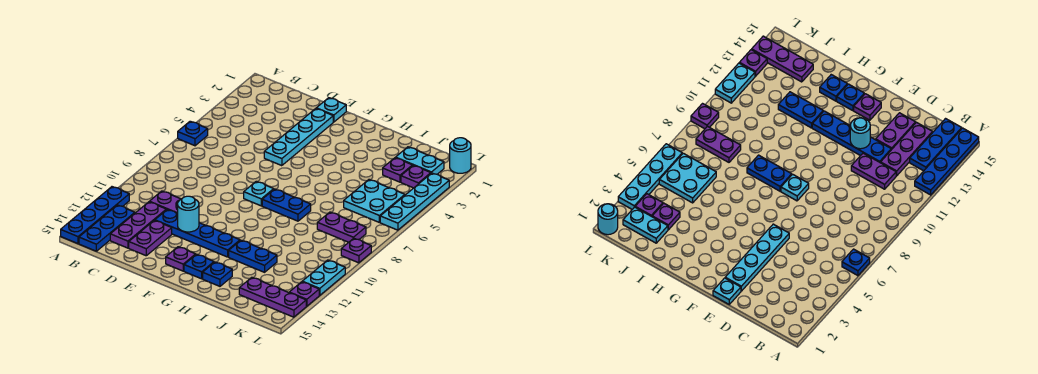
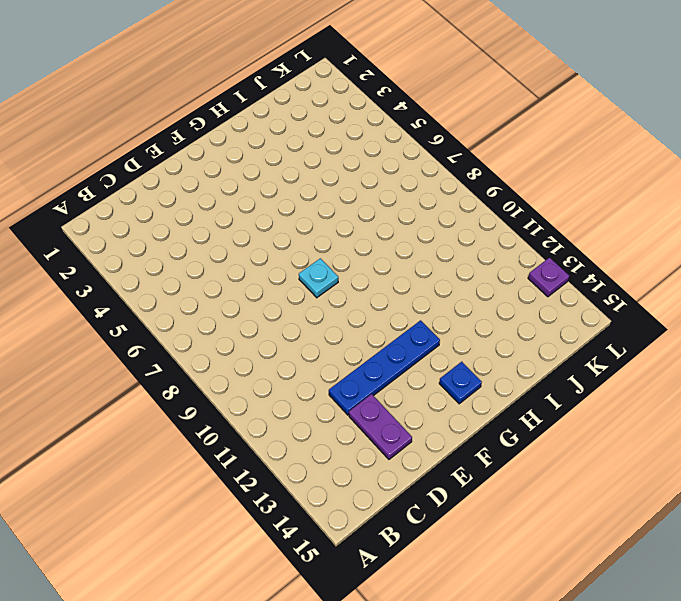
none -> blue plate A6 level 1
none -> blue plate A12:A15 level 1
none -> blue plate B13:B15 level 1

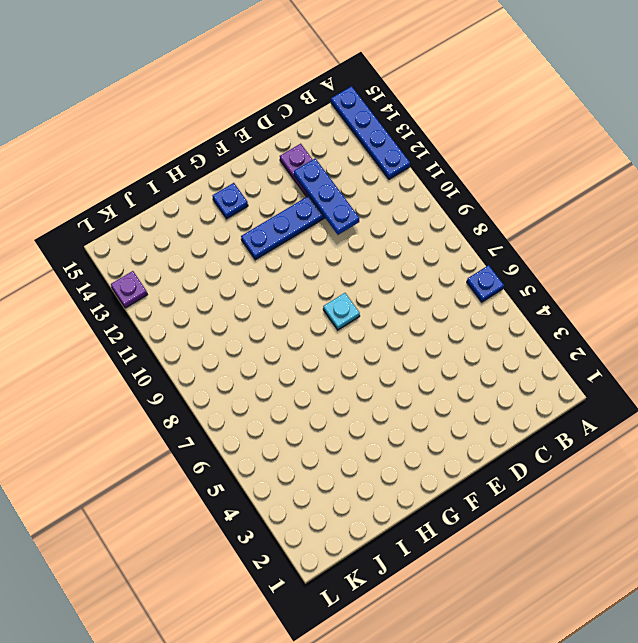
blue plate D11:D13 level 2 -> blue plate B13:B15 level 1
none -> purple plate C11:D11 level 1
none -> purple plate C12:C14 level 1
none -> cyan plate E1 level 1

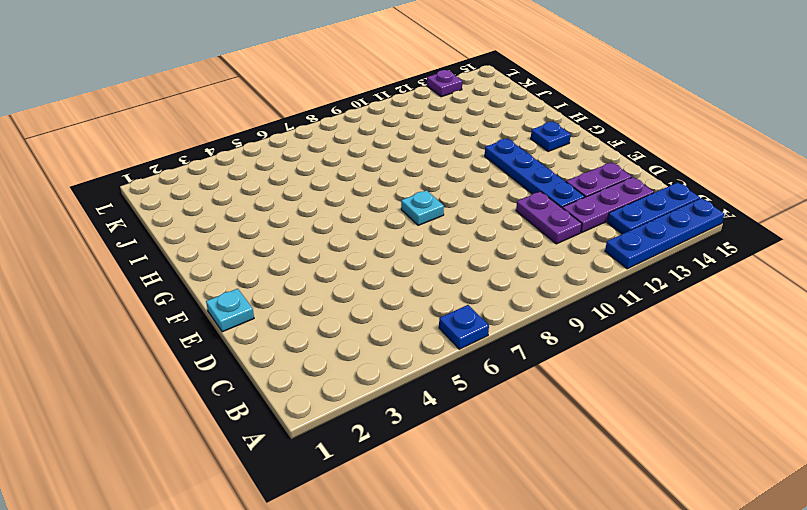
none -> cyan plate E2:E5 level 1
none -> purple plate F14 level 1
none -> blue plate G8:H8 level 1

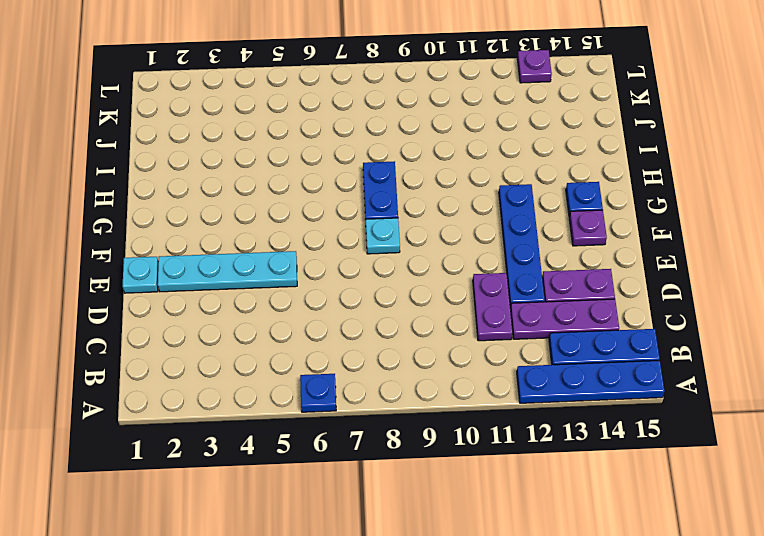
none -> blue plate H12:I12 level 1
none -> blue plate H14 level 1
none -> cyan plate J2:K2 level 1

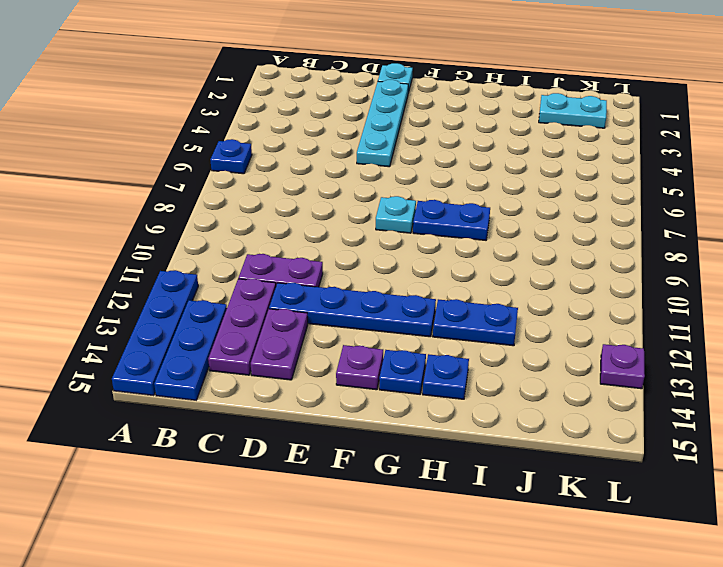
none -> purple plate J3 level 1
none -> cyan plate J5:K6 level 1
none -> purple plate J8:K8 level 1

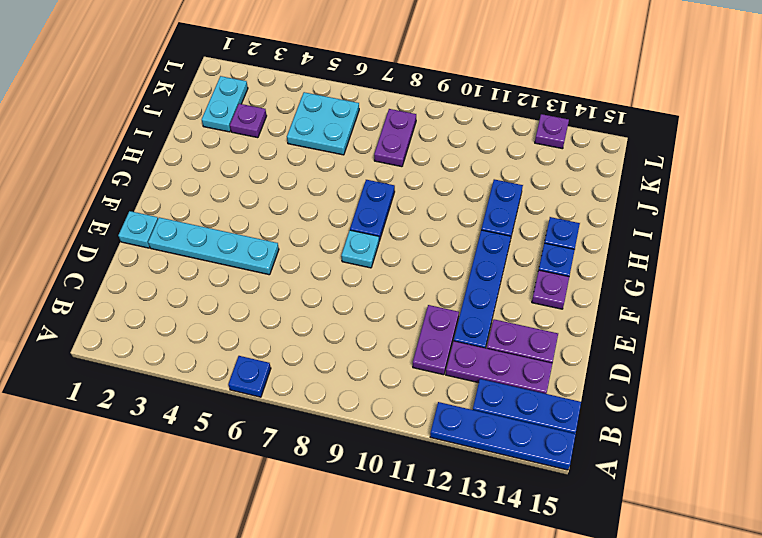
none -> purple plate J14:L14 level 1
none -> purple plate K3 level 1
none -> cyan round brick L1 level 1

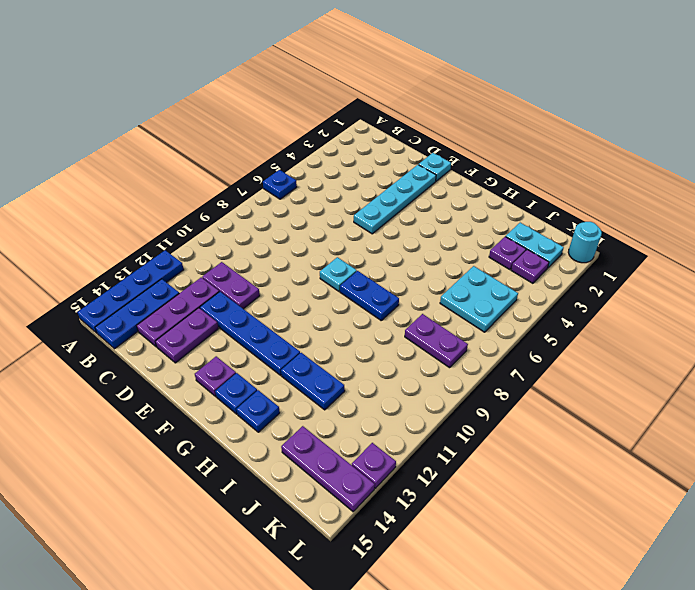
none -> cyan plate L3:L6 level 1
none -> purple plate L9 level 1
none -> cyan plate L11:L12 level 1

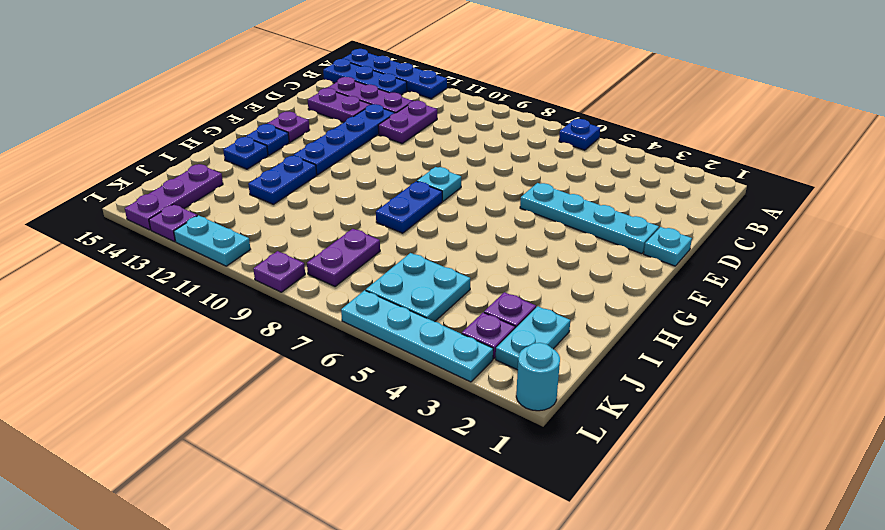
none -> cyan round brick E12 level 2

